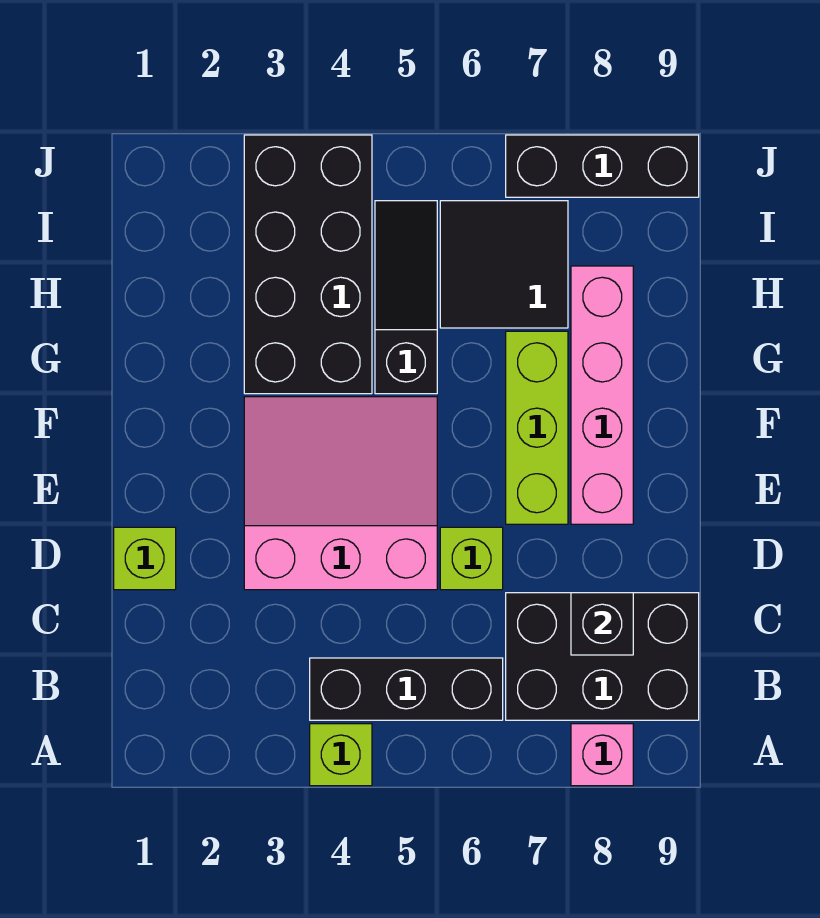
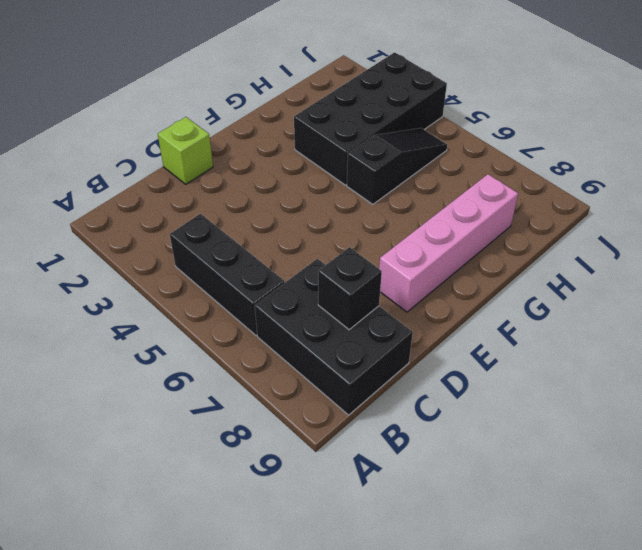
none -> lime brick A4 level 1
none -> pink brick A8 level 1
none -> pink slope D3:F5 level 1 top D

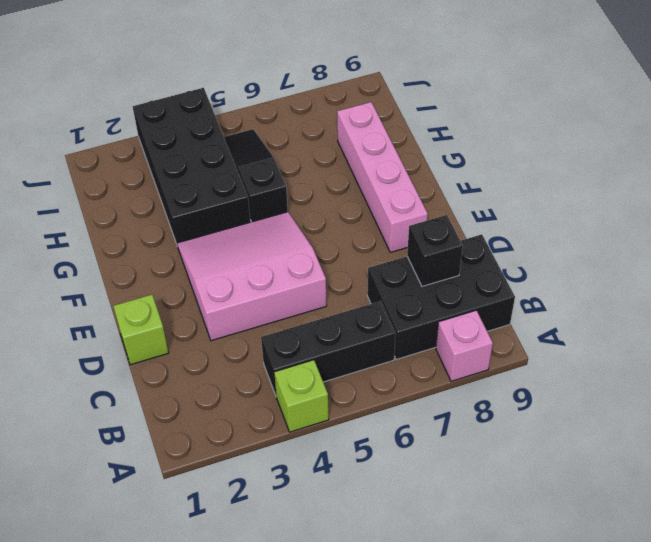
none -> lime brick D6 level 1
none -> lime brick E7:G7 level 1
none -> black tile H6:I7 level 1

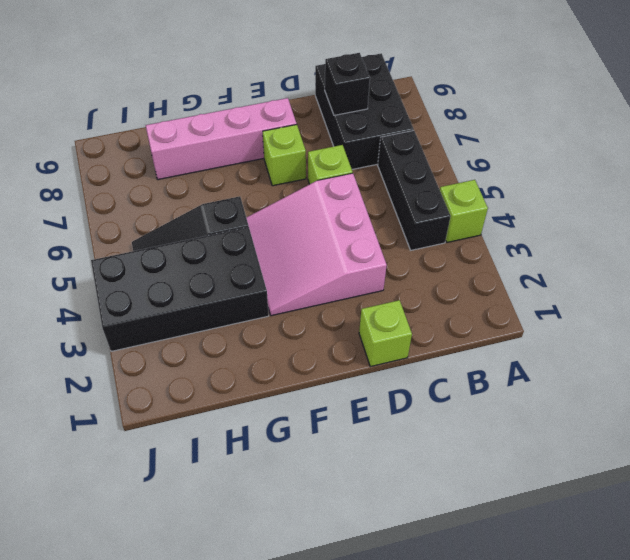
lime brick E7 level 1 -> lime brick E7:G7 level 1
none -> pink brick A8 level 1
none -> black tile H6:I7 level 1
none -> black brick J7:J9 level 1

